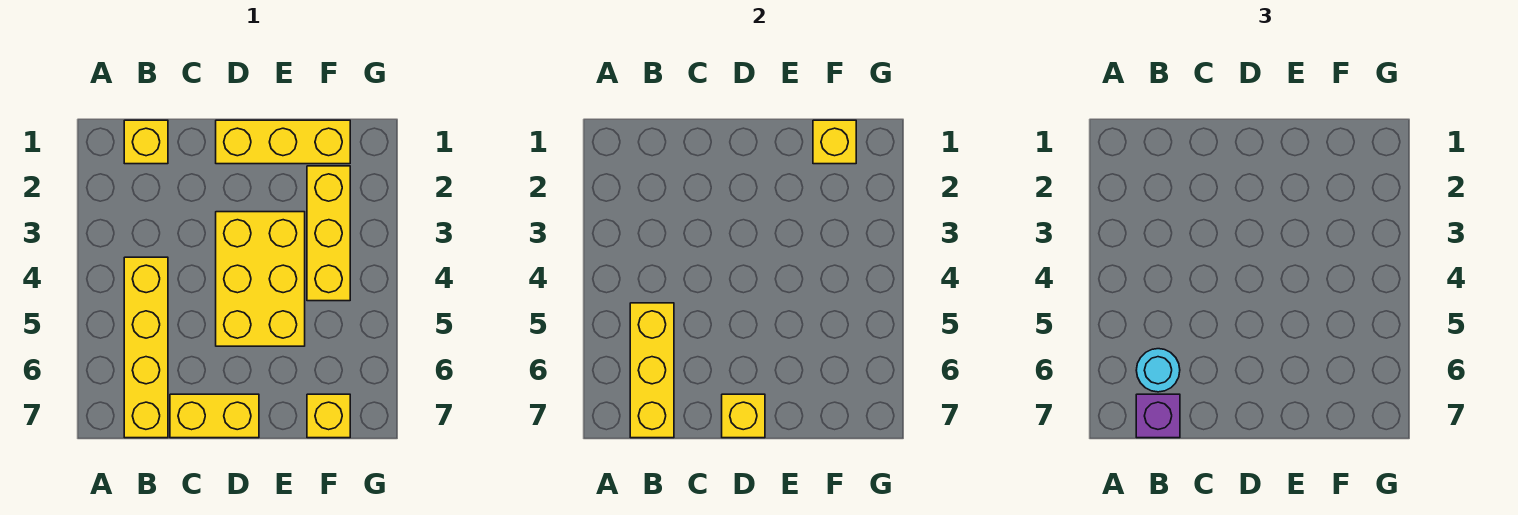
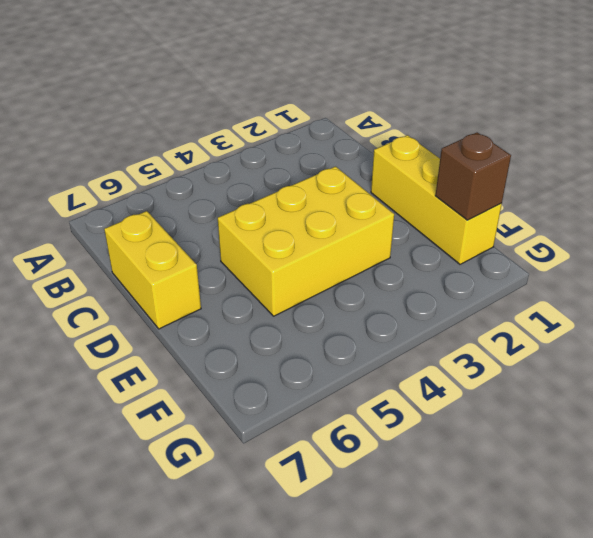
brown brick F1 level 2 -> yellow brick F1 level 2
none -> yellow brick B1 level 1
none -> yellow brick B4:B7 level 1
none -> yellow brick F2:F4 level 1

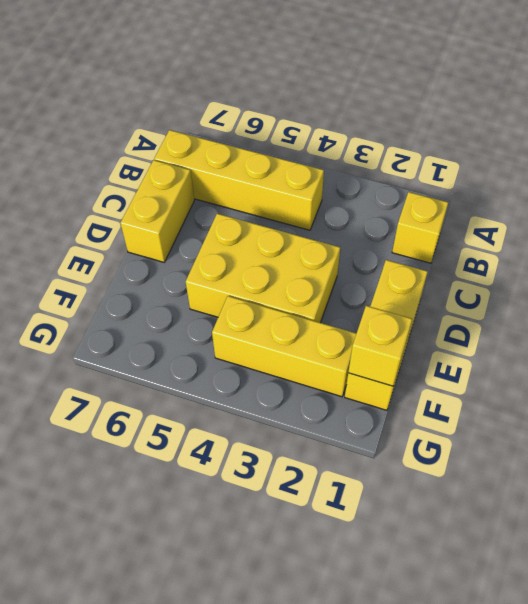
none -> yellow brick F7 level 1
none -> yellow brick B5:B7 level 2
none -> yellow brick D7 level 2

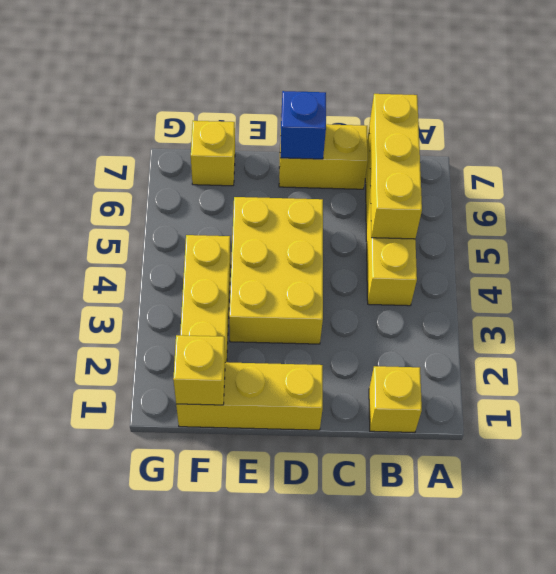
blue brick D7 level 2 -> yellow brick D7 level 2
none -> cyan round brick B6 level 3
none -> purple brick B7 level 3

